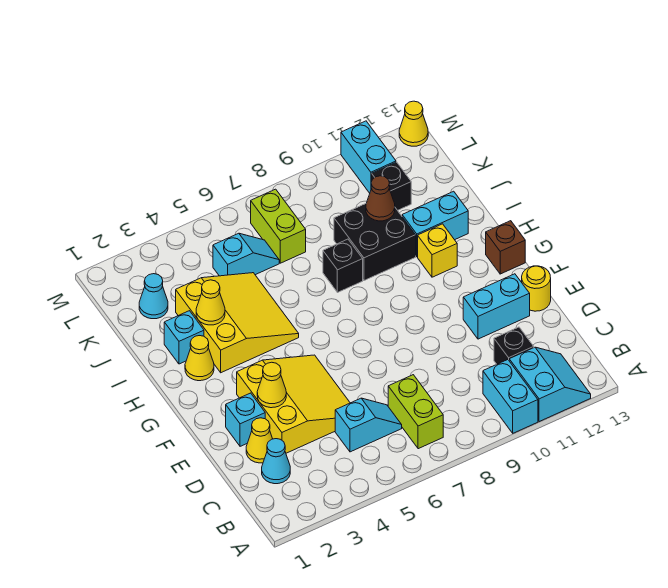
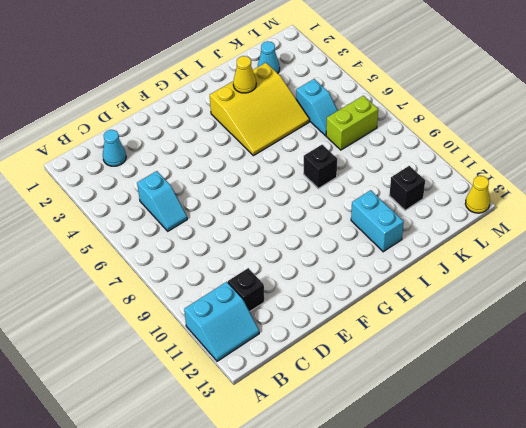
none -> cyan brick A10:B10 level 1
none -> lime brick B7:C7 level 1
none -> yellow cone D2 level 1

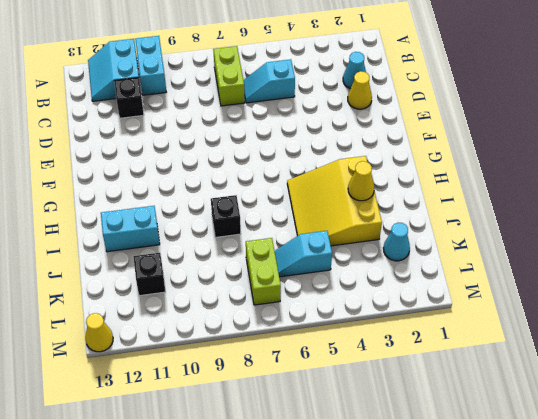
none -> yellow slope D3:F5 level 1 top 3
none -> cyan brick E2 level 1
none -> cyan brick E11:E12 level 1

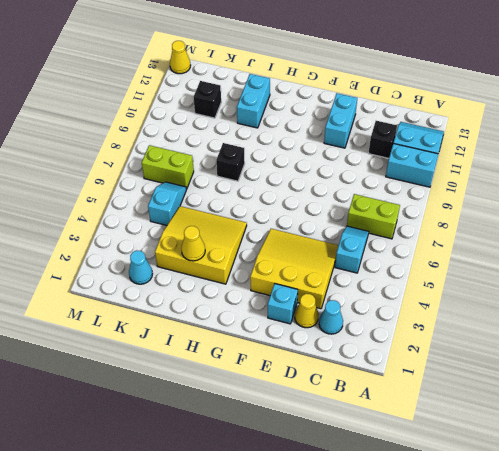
none -> yellow round brick E13 level 1
none -> brown brick G13 level 1
none -> yellow cone H2 level 1

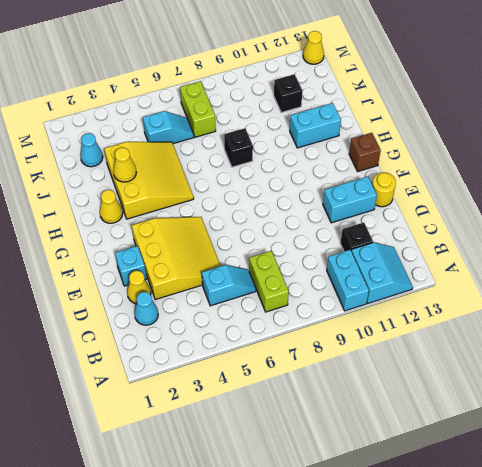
none -> yellow brick H11 level 1
none -> cyan brick I2 level 1
none -> black brick I9:J10 level 1

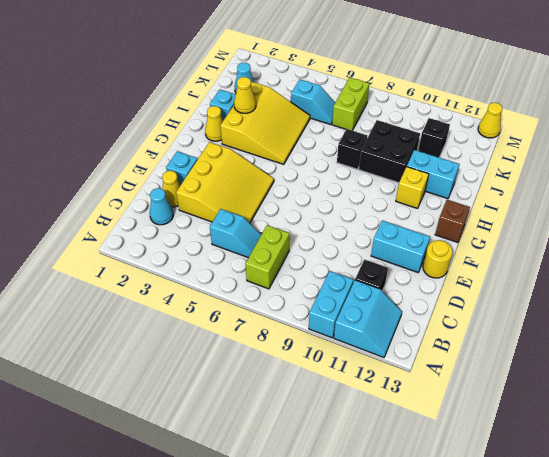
none -> cyan brick L11:M11 level 1
none -> yellow cone E3 level 2
none -> brown cone J10 level 2

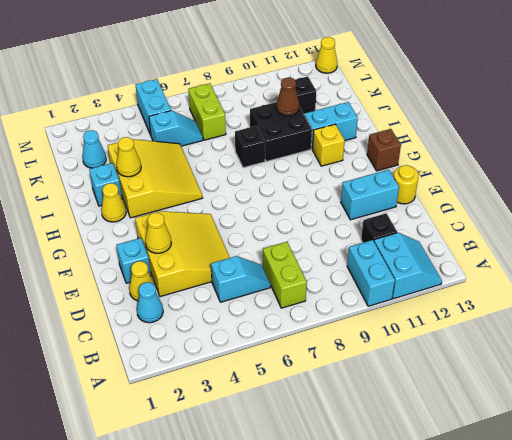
cyan brick L5:M5 level 1 -> cyan brick L11:M11 level 1

